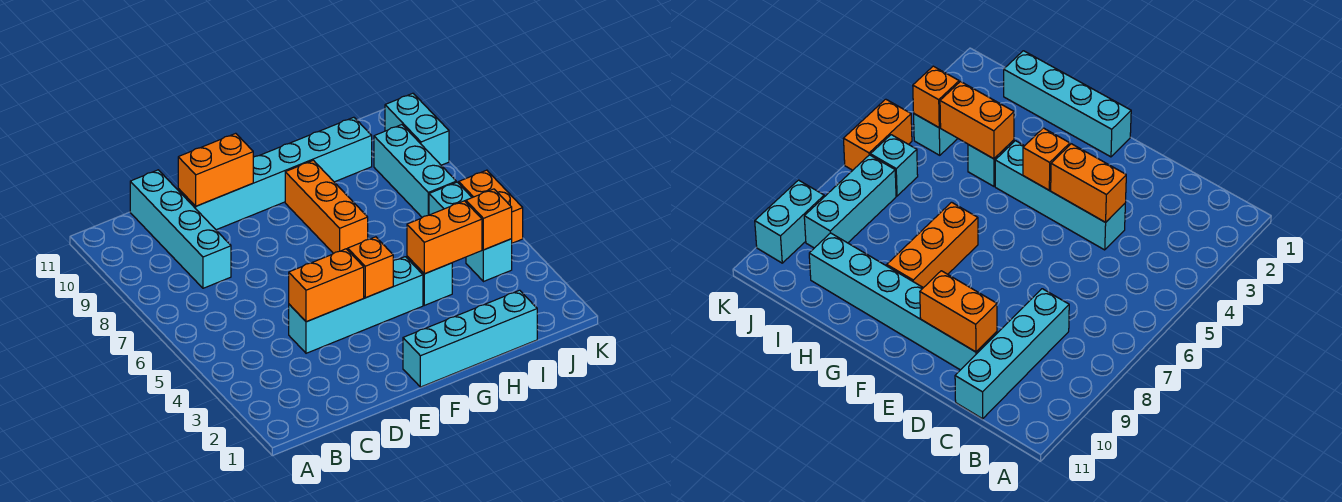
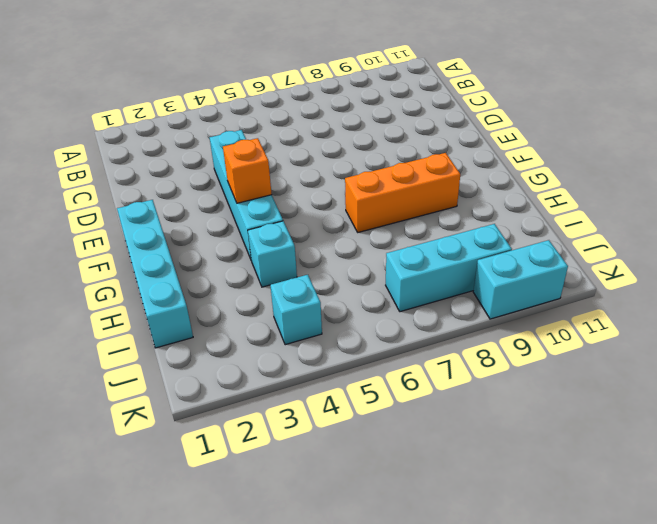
none -> cyan brick C8:C11 level 1
none -> cyan brick D10:I10 level 1
none -> cyan brick J6 level 1

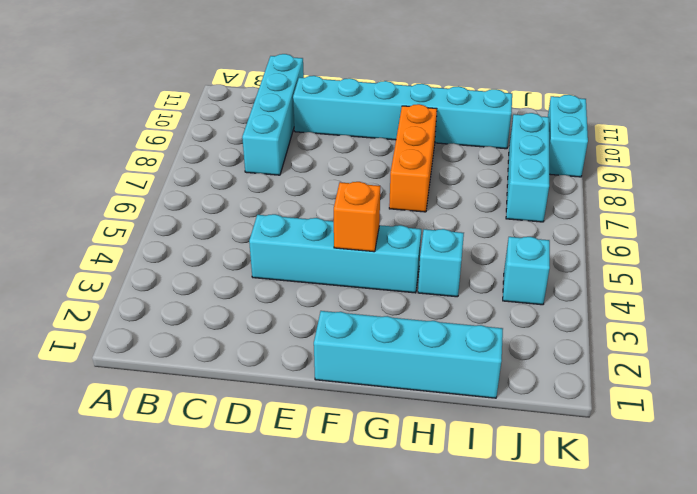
none -> cyan brick J6 level 1
none -> orange brick K5:K6 level 1
none -> orange brick D4:E4 level 2

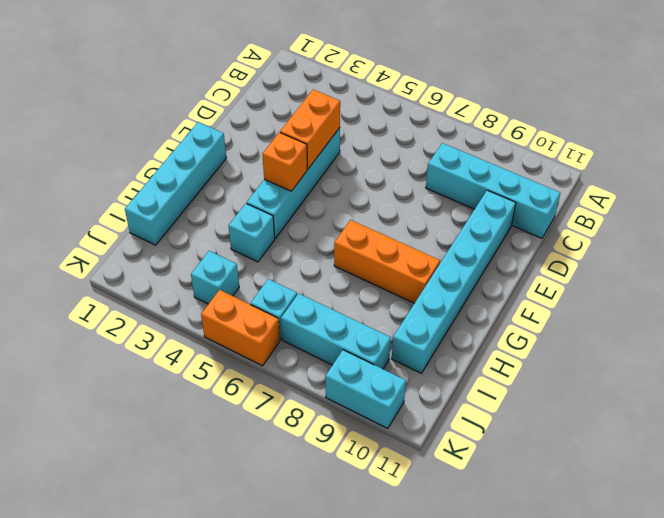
none -> orange brick D10:E10 level 2
none -> orange brick H4:I4 level 2
none -> orange brick J4 level 2

